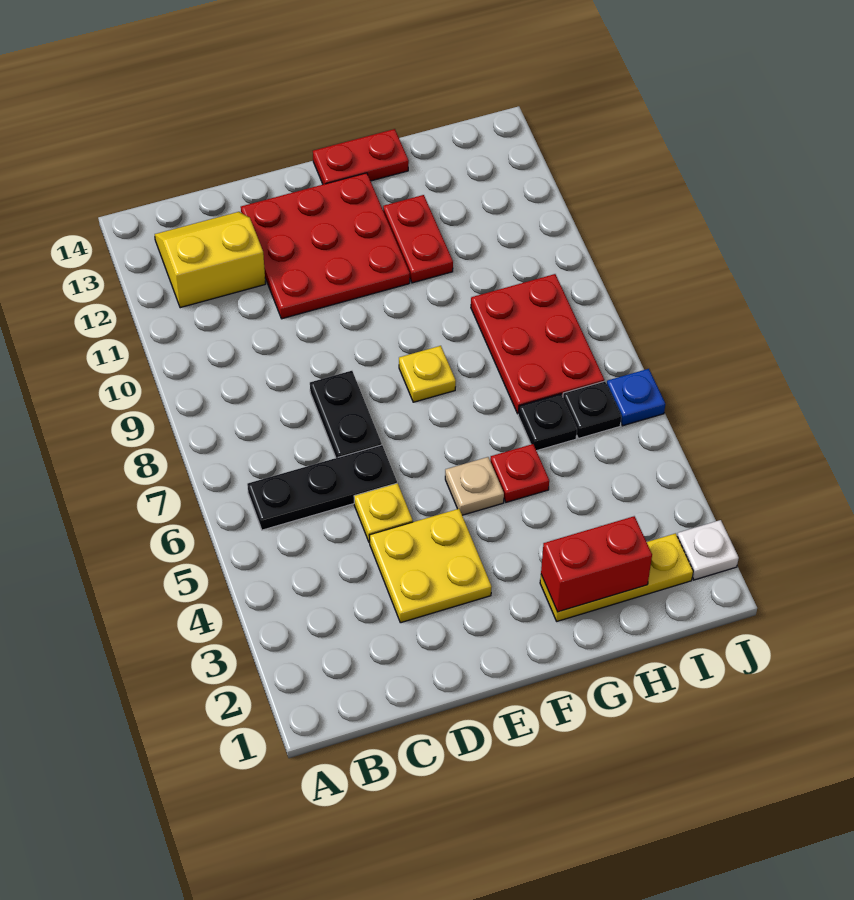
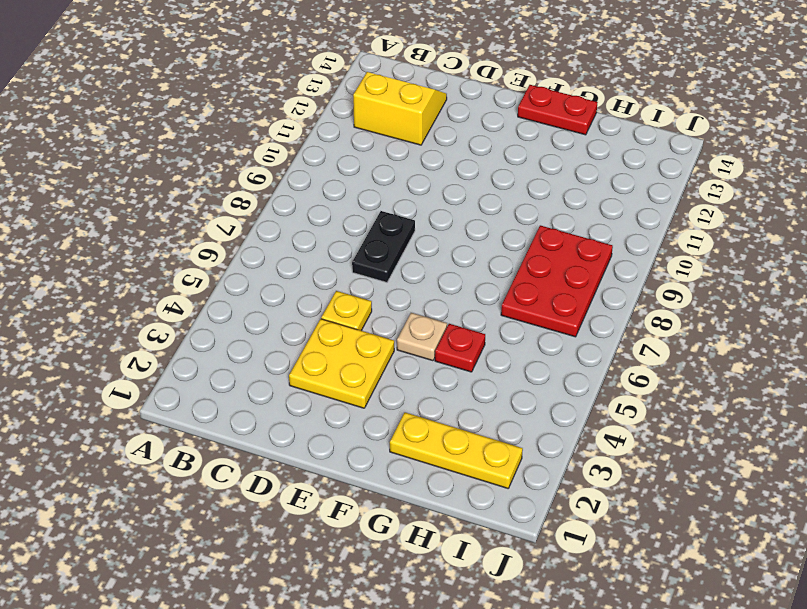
none -> black plate B6:D6 level 1
none -> red plate D11:F13 level 1
none -> yellow plate F8 level 1

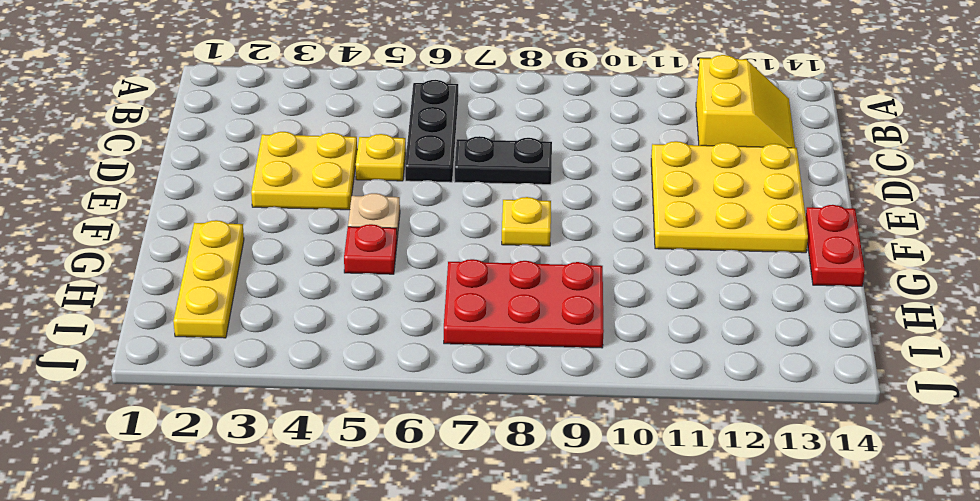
yellow plate D11:F13 level 1 -> red plate D11:F13 level 1
none -> red plate G11:G12 level 1
none -> black plate H6 level 1
none -> black plate I6 level 1

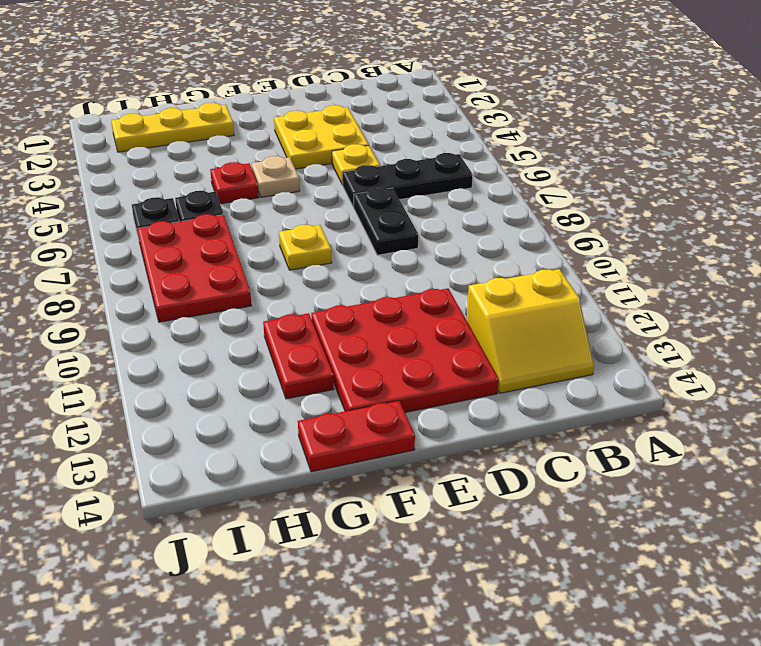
none -> white plate J2 level 1
none -> blue plate J6 level 1
none -> red brick G2:H2 level 2

